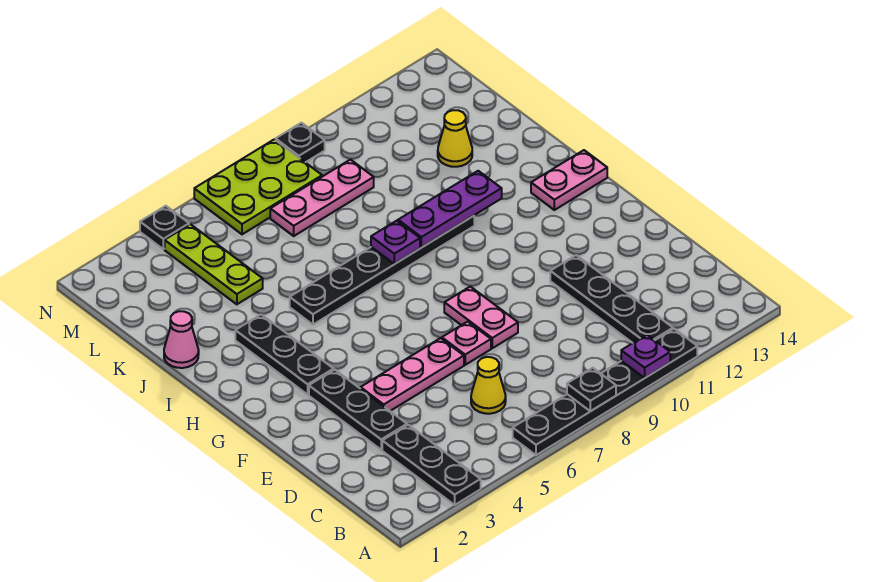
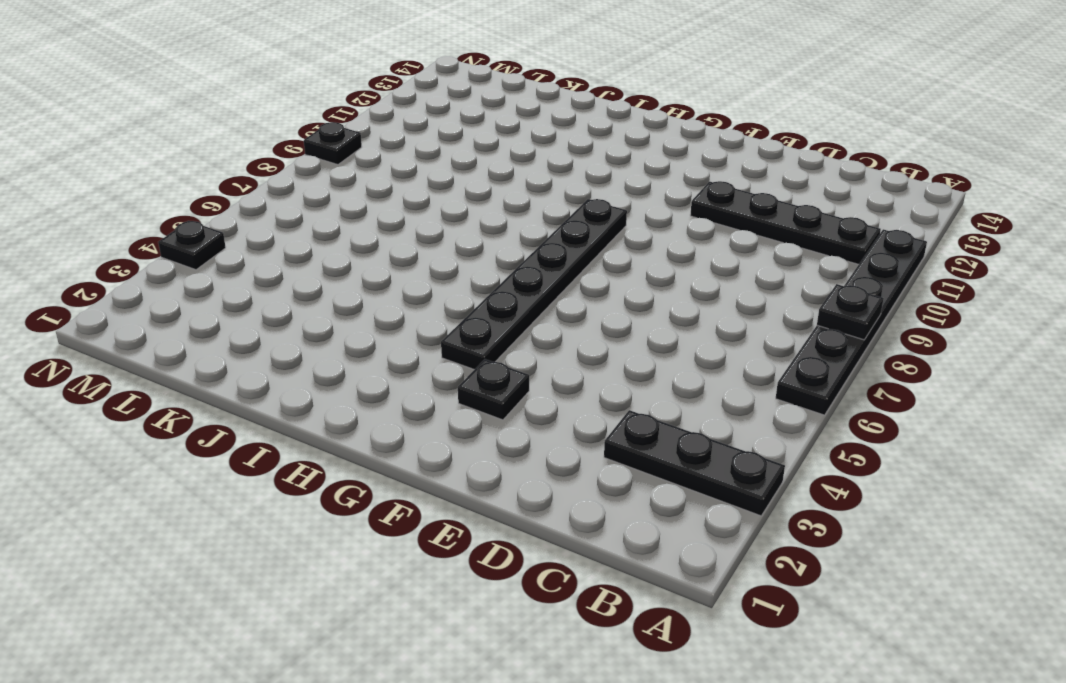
black plate F3 level 1 -> black plate D3:F3 level 1
black plate G4:G9 level 1 -> black plate I5:I10 level 1
none -> yellow cone C6 level 1
none -> pink plate E4:E6 level 1
none -> pink plate E7 level 1

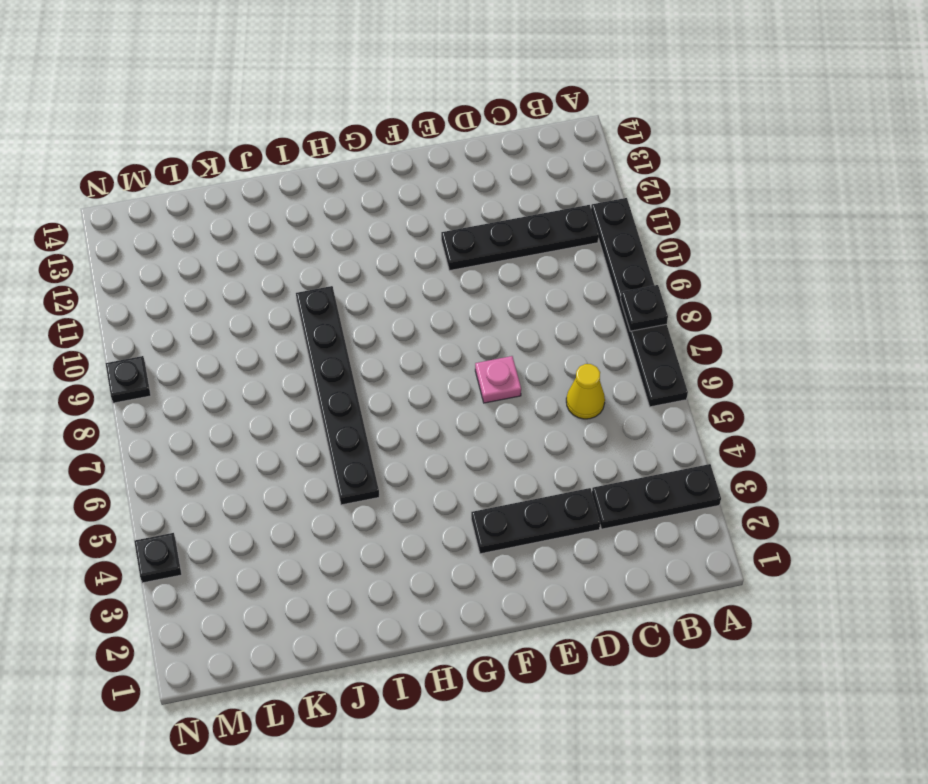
none -> pink plate E4:E6 level 1
none -> pink plate E8:F8 level 1
none -> black plate G3:I3 level 1

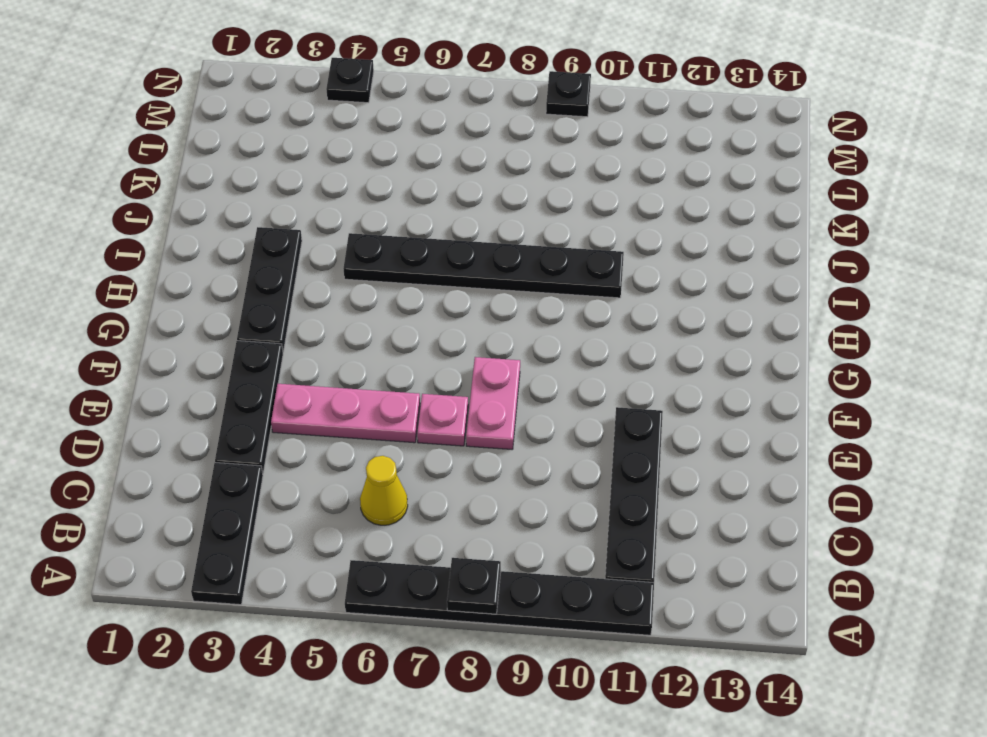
none -> pink plate H13:H14 level 1
none -> pink cone J1 level 1
none -> lime plate K4:M4 level 1

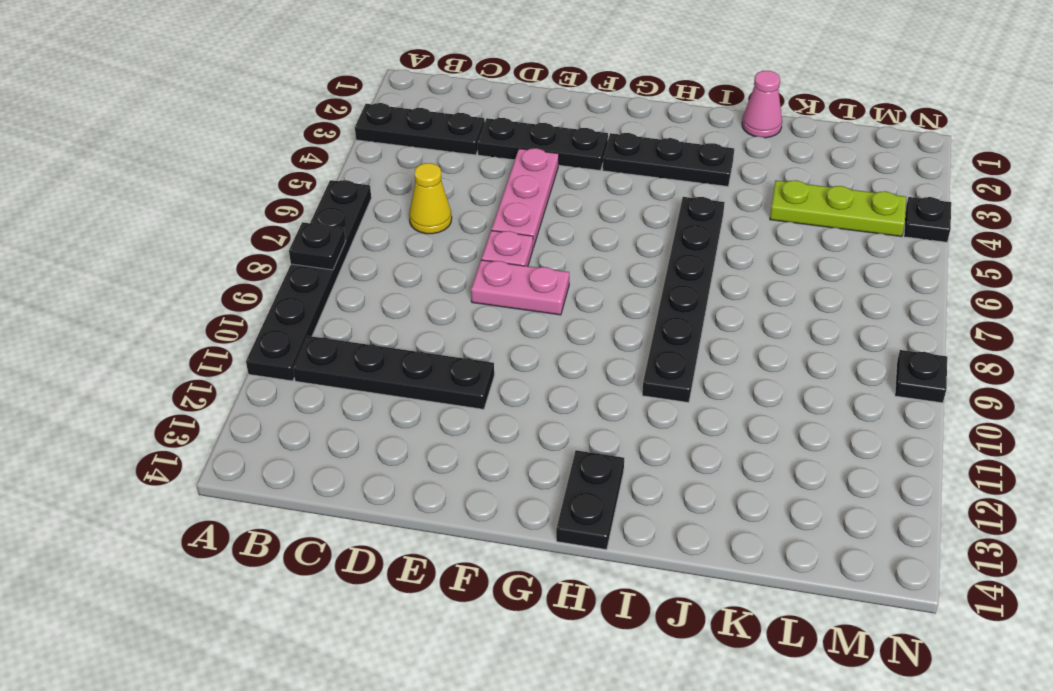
black plate H13:H14 level 1 -> pink plate H13:H14 level 1
none -> yellow cone K12 level 1
none -> pink plate L7:L9 level 1
none -> lime plate M6:N8 level 1

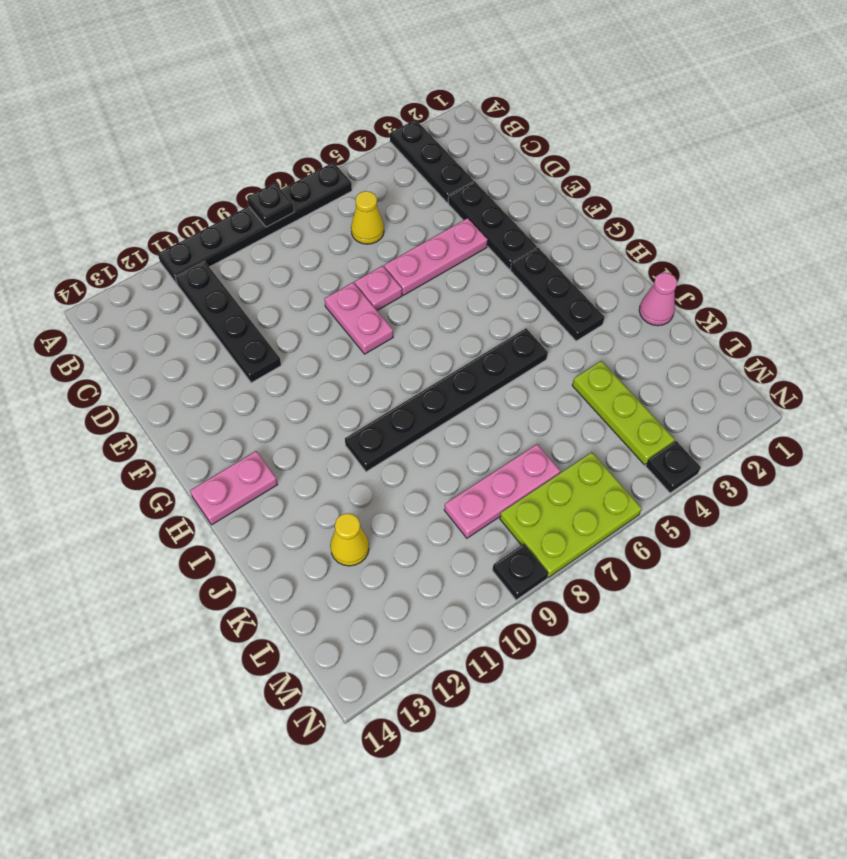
none -> purple plate A10 level 2
none -> purple plate I8 level 2
none -> purple plate I9:I11 level 2

